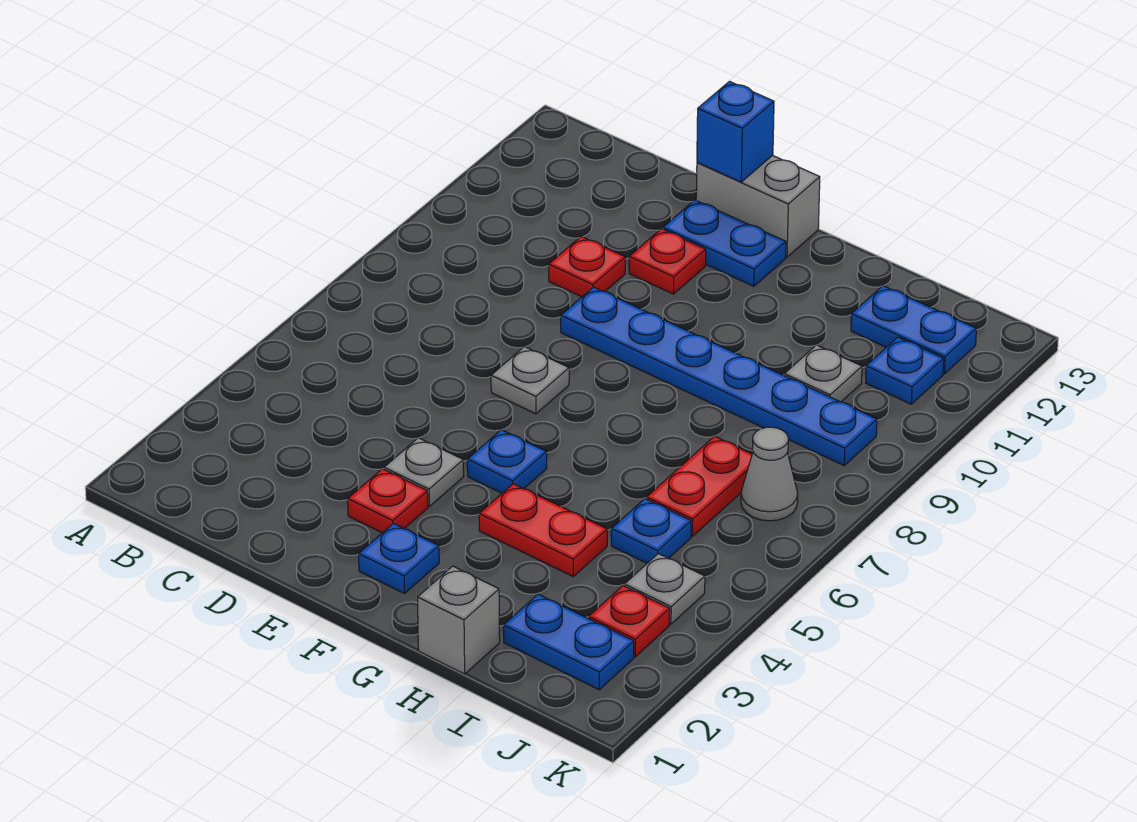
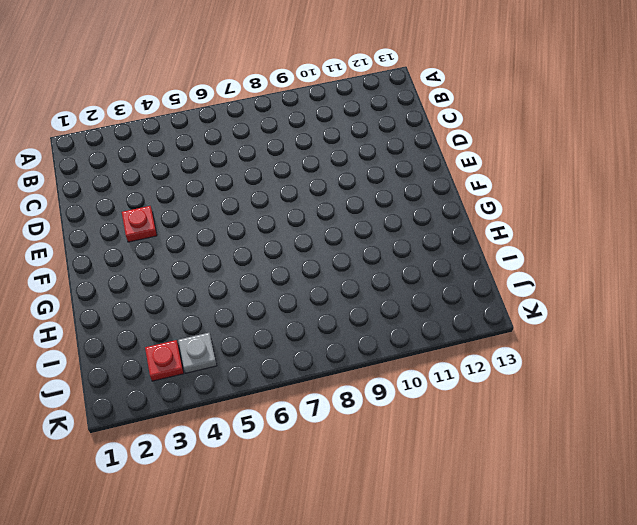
none -> red plate D10 level 1
none -> grey plate E4 level 1
none -> grey plate E7 level 1

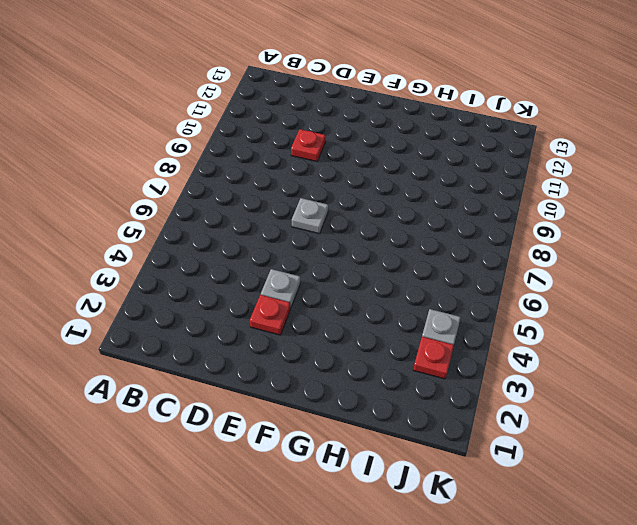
none -> blue plate E9:J9 level 1
none -> red plate E11 level 1
none -> blue plate E12:F12 level 1

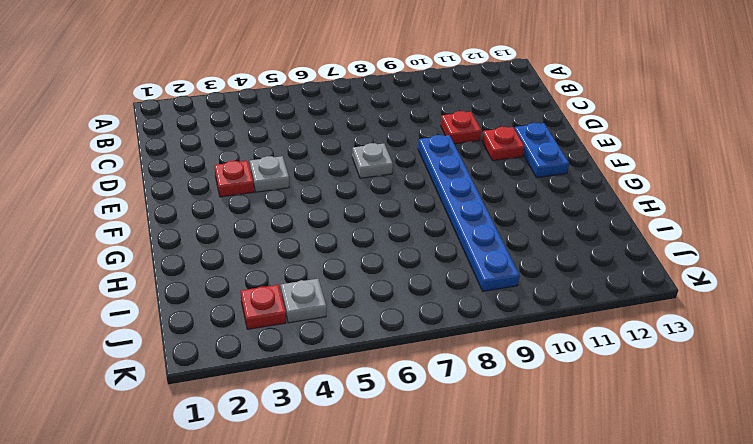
none -> grey brick E13:F13 level 1
none -> blue plate F2 level 1
none -> blue plate F5 level 1

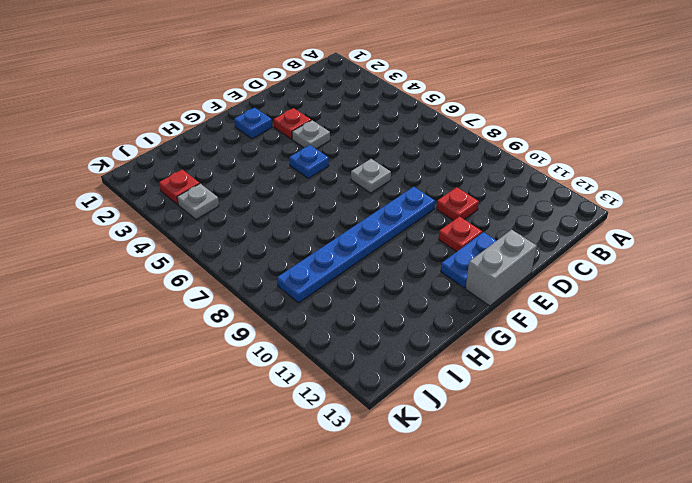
none -> red plate G4:H4 level 1
none -> grey brick H1 level 1
none -> blue plate I2:J2 level 1

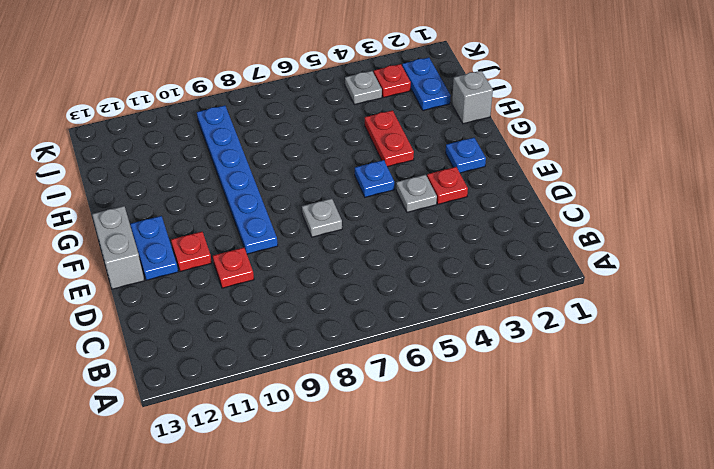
none -> blue plate I5 level 1
none -> red plate I6:I7 level 1
none -> grey plate I10 level 1

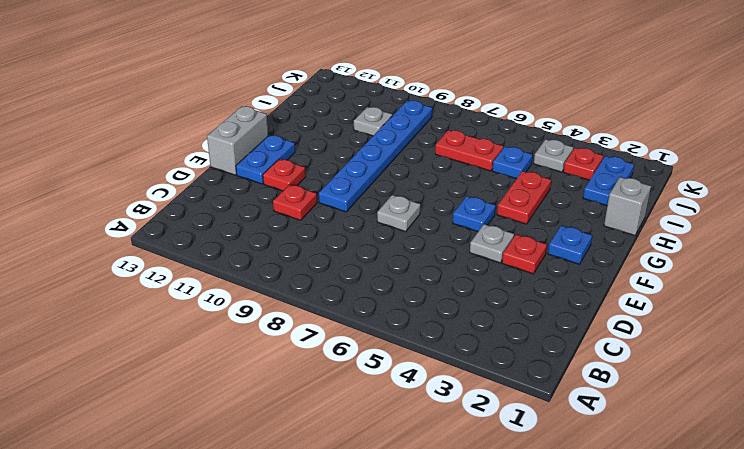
none -> blue plate I12:J12 level 1
none -> grey cone J7 level 1
none -> blue plate J11 level 1

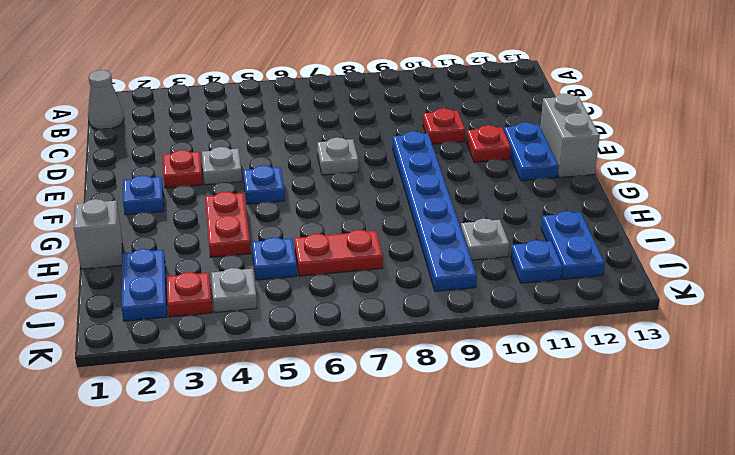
grey cone B1 level 1 -> grey cone J7 level 1
none -> blue brick E13 level 2

